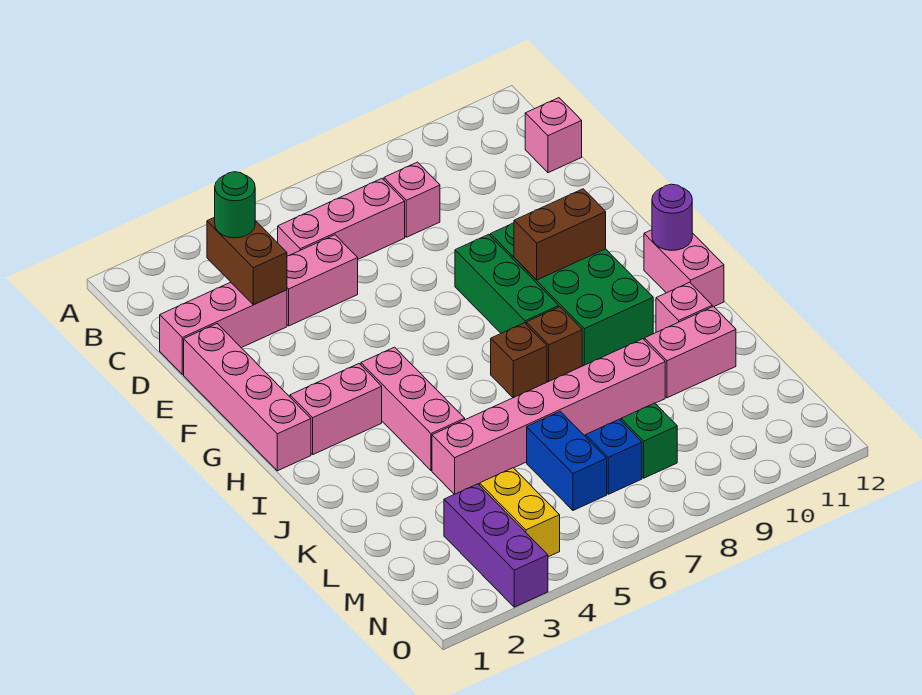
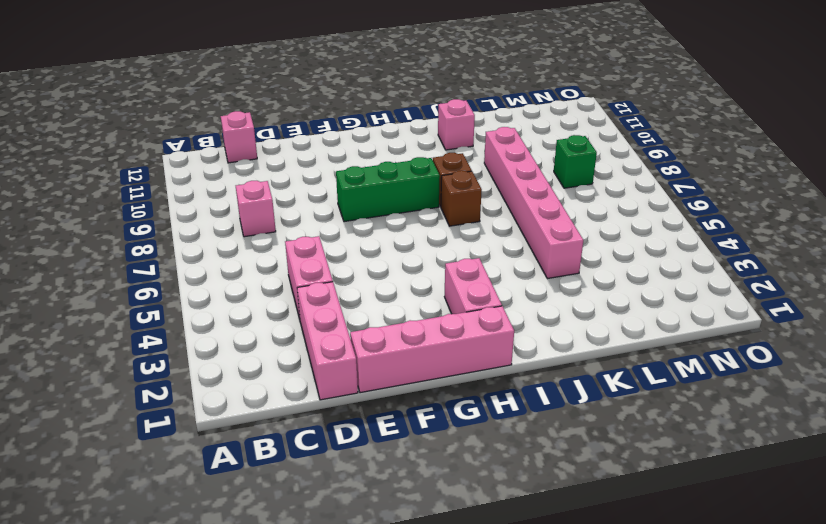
none -> pink brick C5:C7 level 1
none -> green brick F9:I10 level 1
none -> pink brick H4:J4 level 1

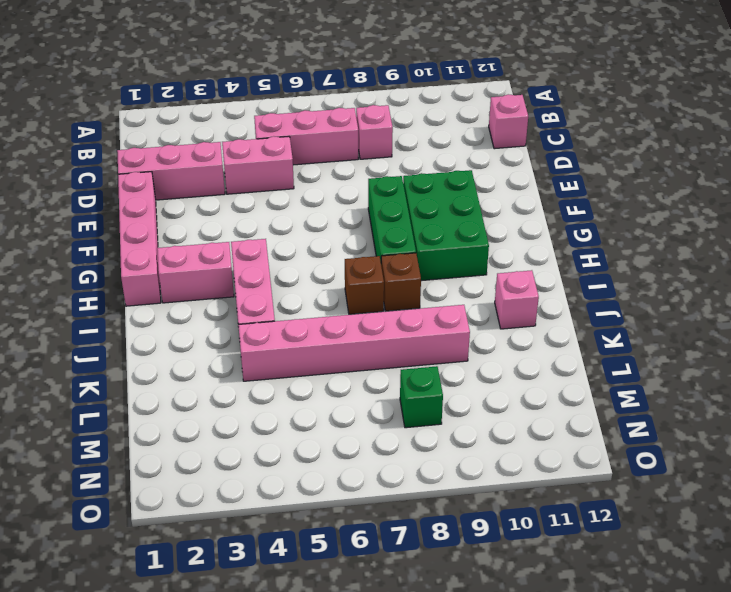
green brick F9:H10 level 1 -> green brick F9:I10 level 1
none -> pink brick H12:I12 level 1
none -> pink brick K10:K11 level 1
none -> blue brick L6:M6 level 1

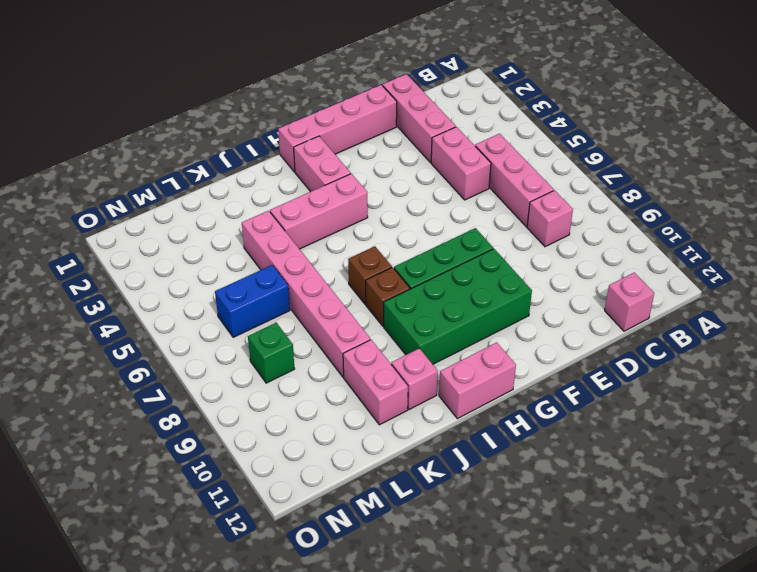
none -> purple brick M3:O3 level 1
none -> yellow brick M4:N4 level 1
none -> blue brick M7 level 1

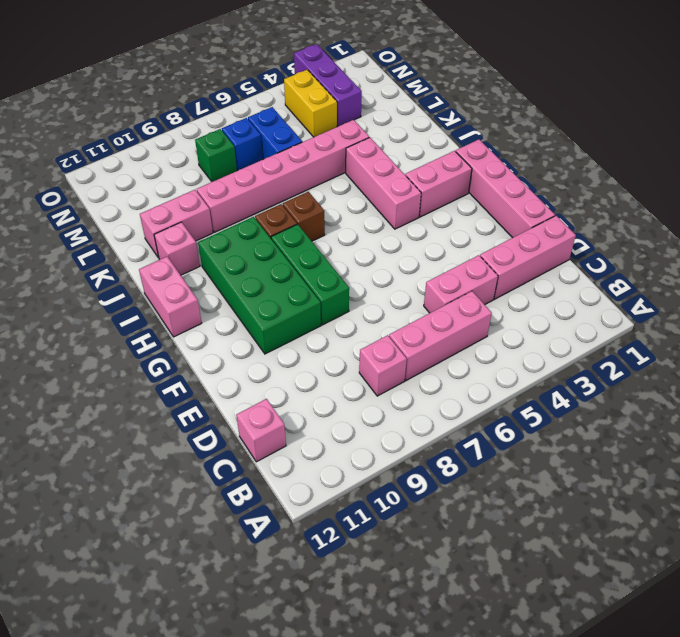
none -> brown brick C3:D3 level 2
none -> brown brick G9:G10 level 2
none -> purple round brick H12 level 2

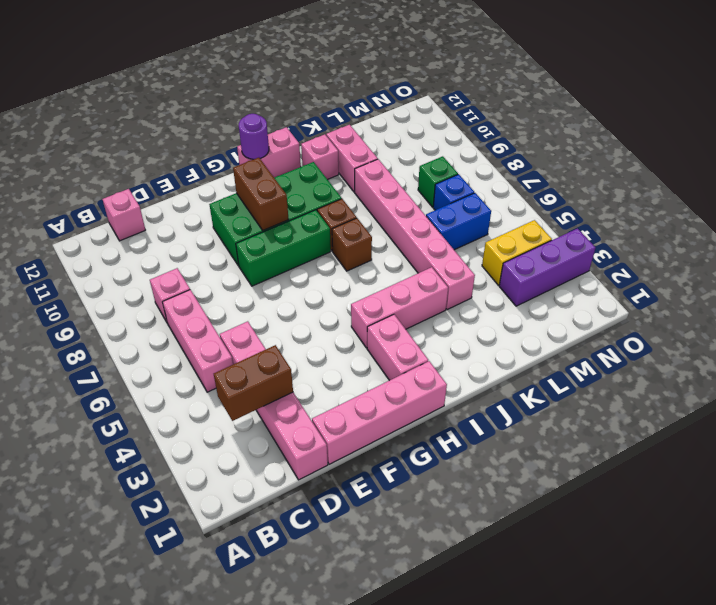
none -> green round brick C3 level 3

